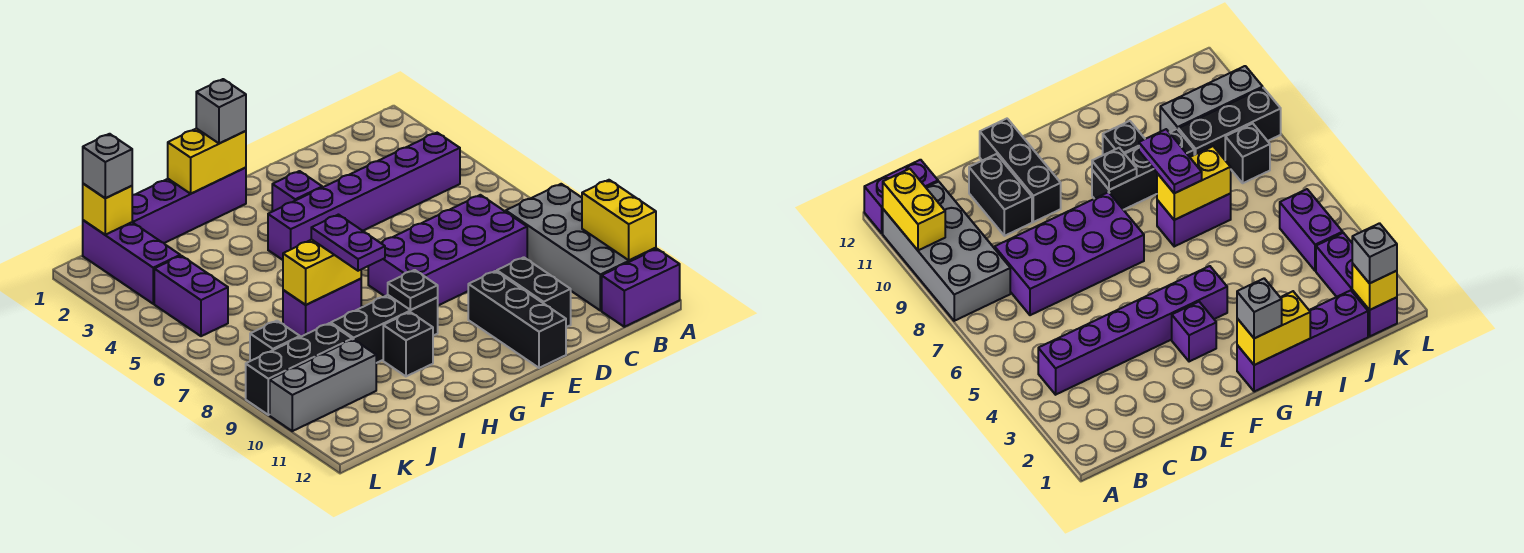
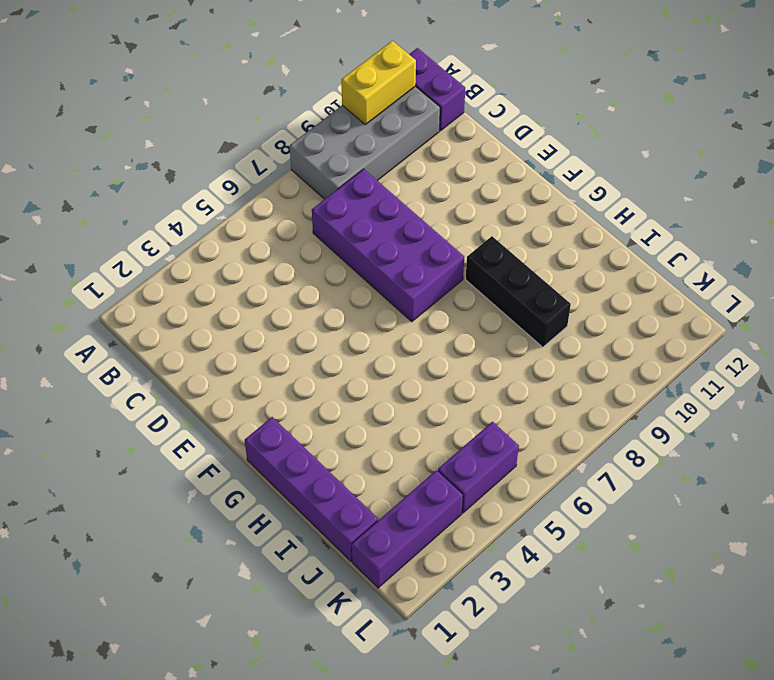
none -> purple brick B4:G4 level 1
none -> black brick D10:D11 level 1
none -> black brick E10:E12 level 1

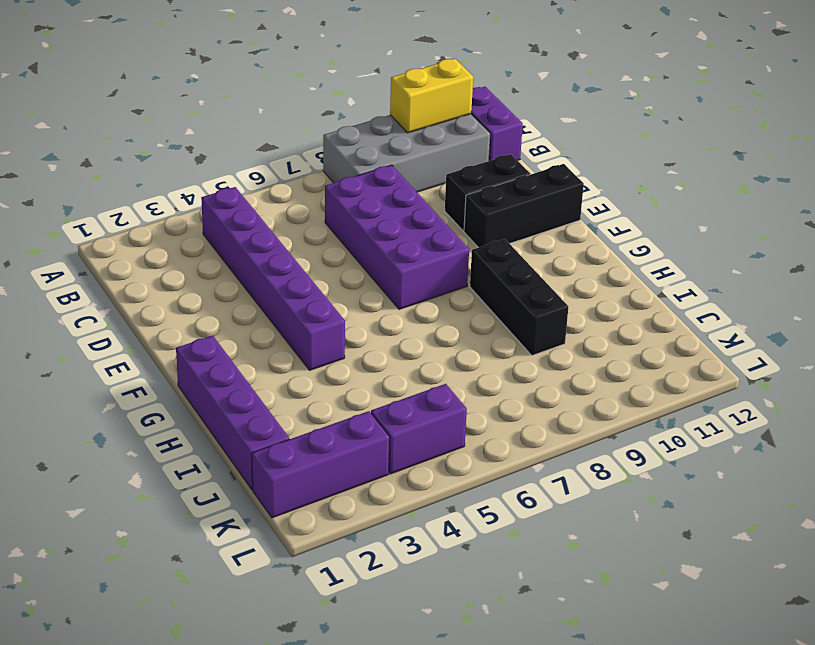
none -> purple brick F3 level 1
none -> purple brick H7:I7 level 1
none -> black brick H10 level 1

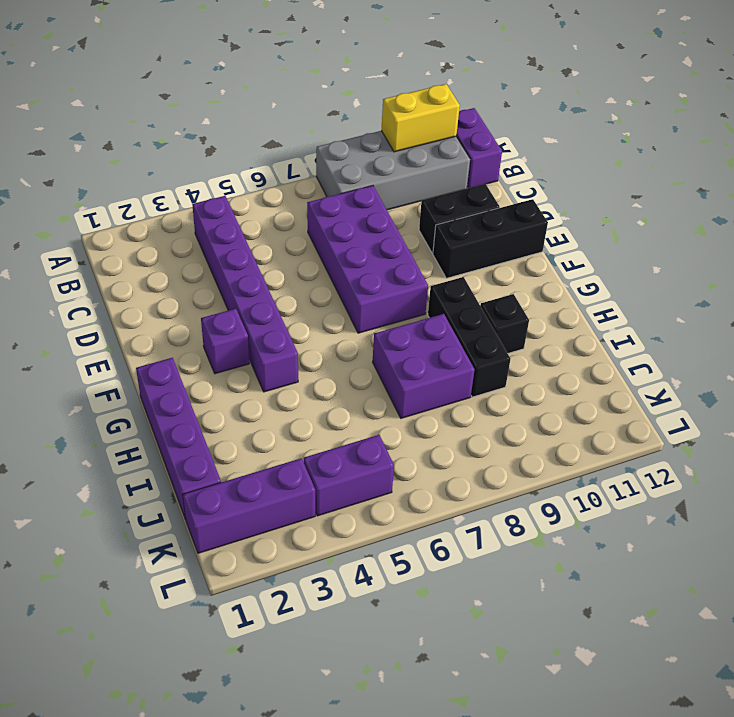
purple brick H7:I8 level 1 -> purple brick H7:I7 level 1
none -> black brick J9:L9 level 1
none -> grey brick J10:L10 level 1
none -> black brick K8 level 1

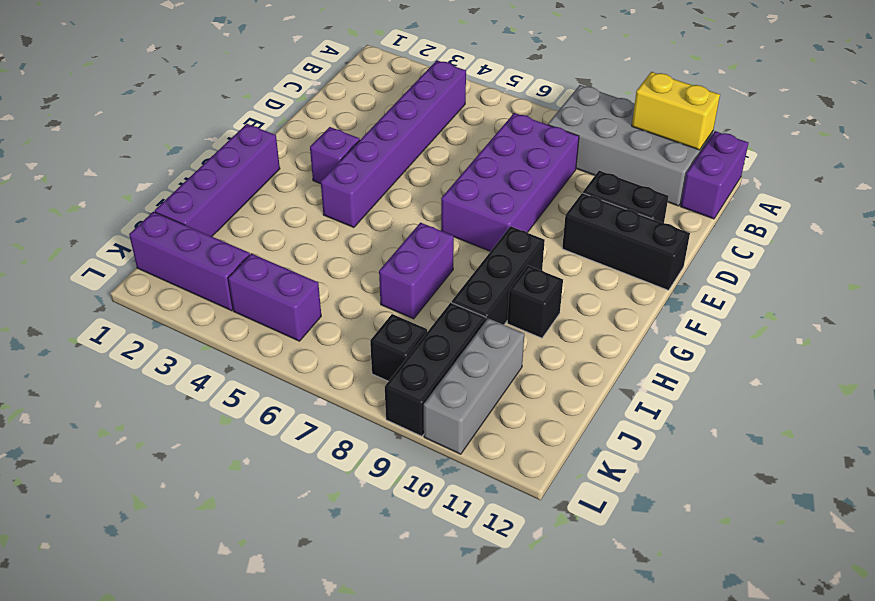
none -> yellow brick G1:H1 level 2
none -> black plate G9 level 2
none -> yellow brick H7:I7 level 2

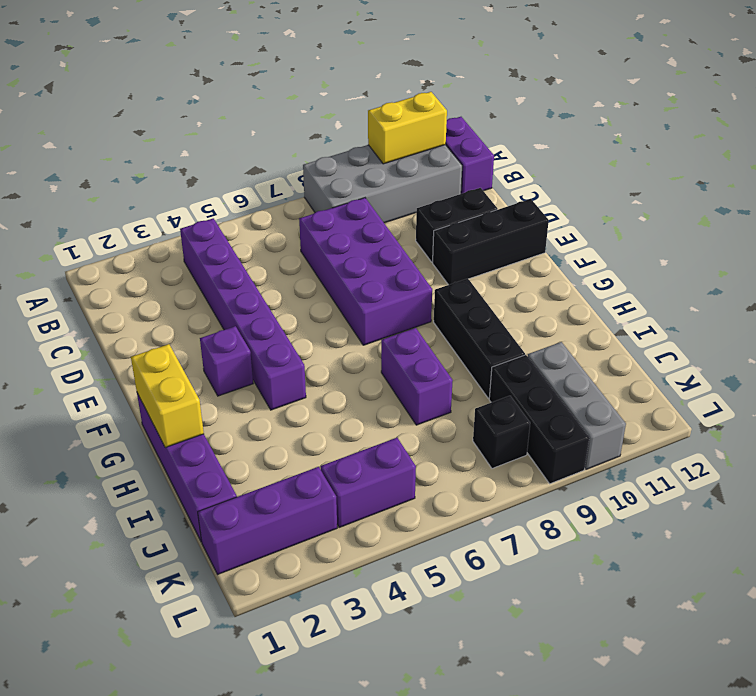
none -> black brick H10 level 1
none -> black plate G9 level 2
none -> yellow brick H7:I7 level 2

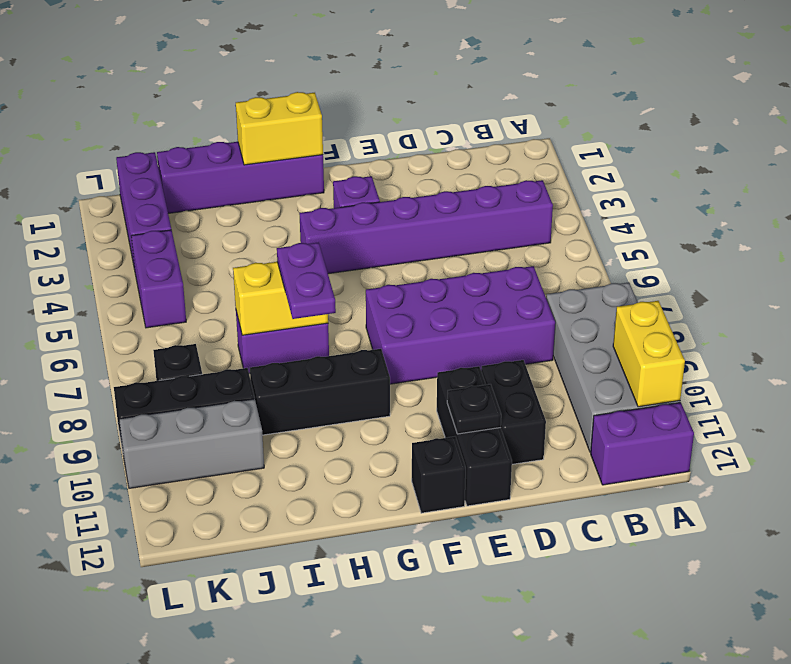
black plate E11 level 2 -> black plate G9 level 2
black brick F12 level 1 -> black brick H10 level 1
none -> yellow brick K1 level 2
none -> grey brick G1 level 3
none -> grey brick K1 level 3

